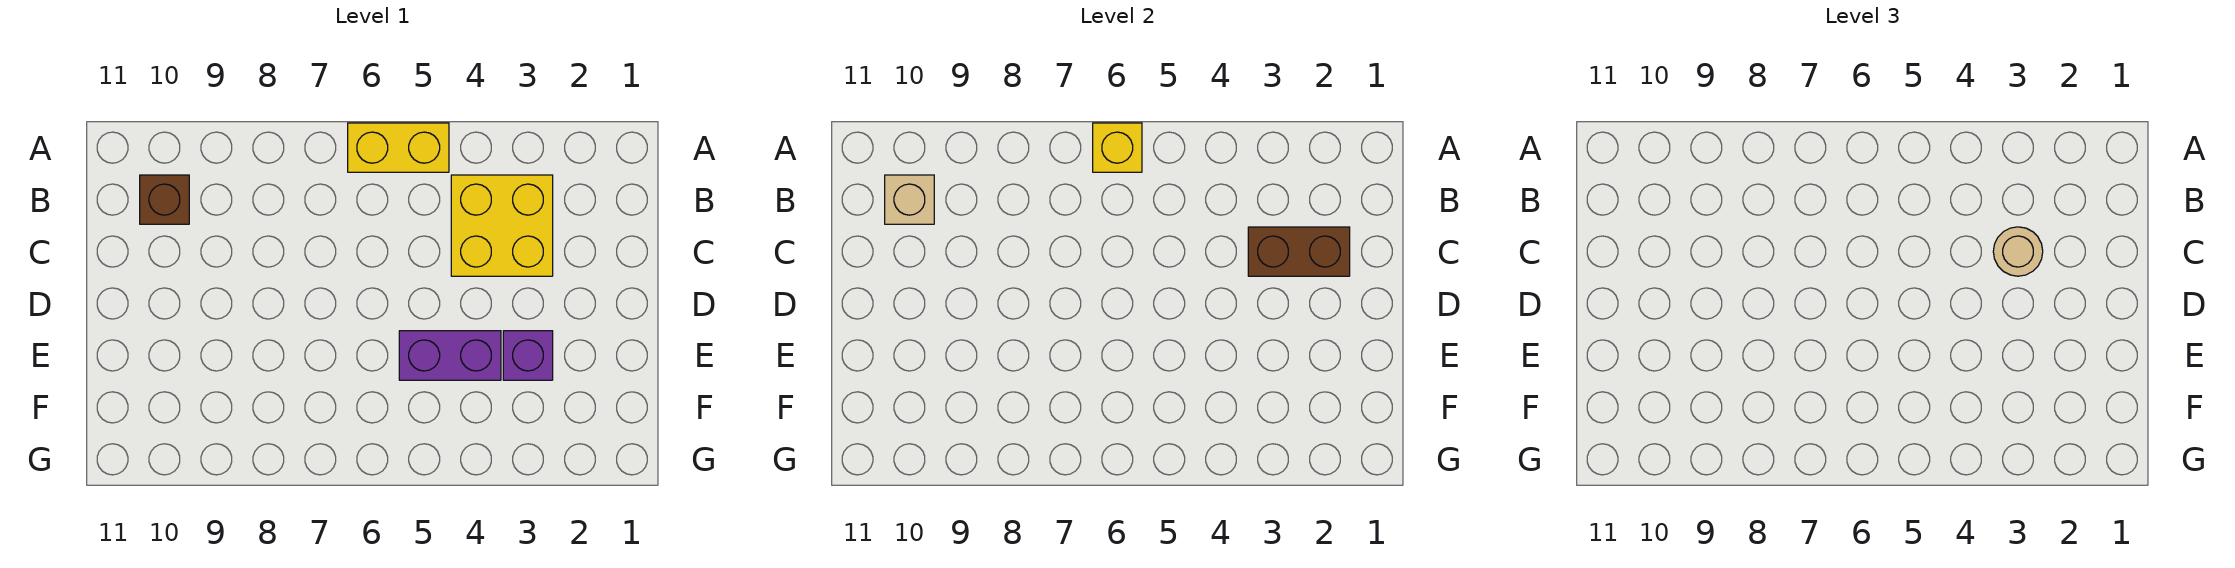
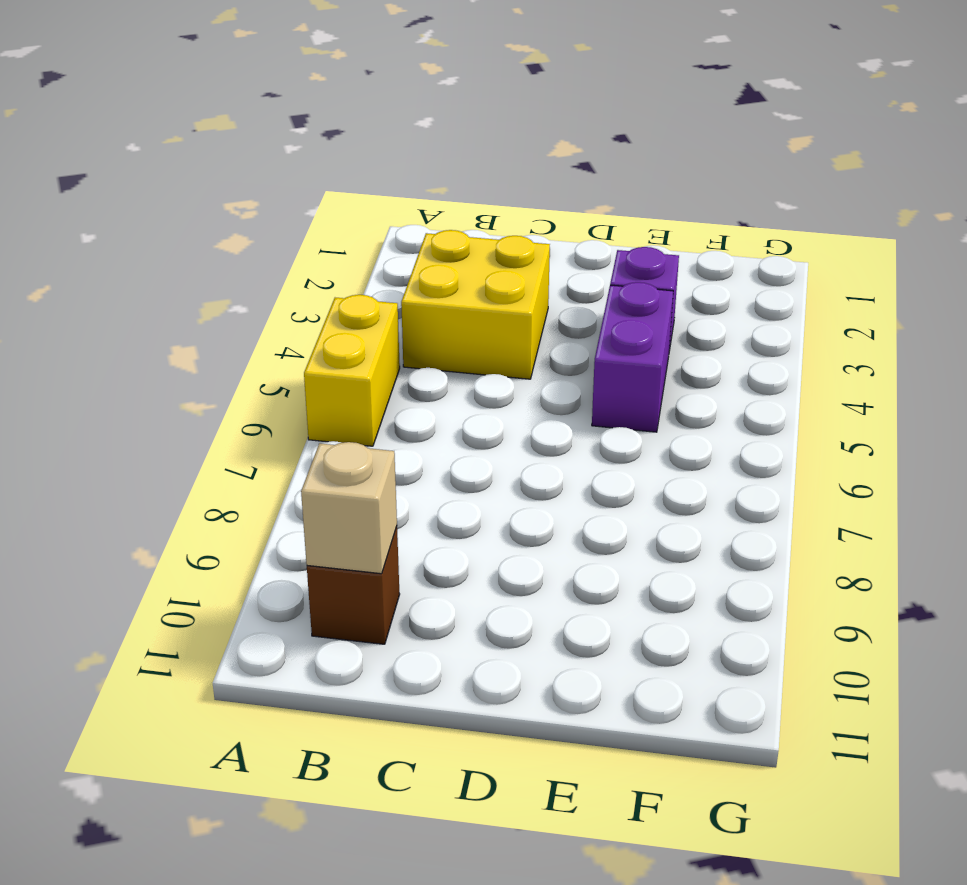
none -> yellow brick A6 level 2
none -> brown brick C2:C3 level 2

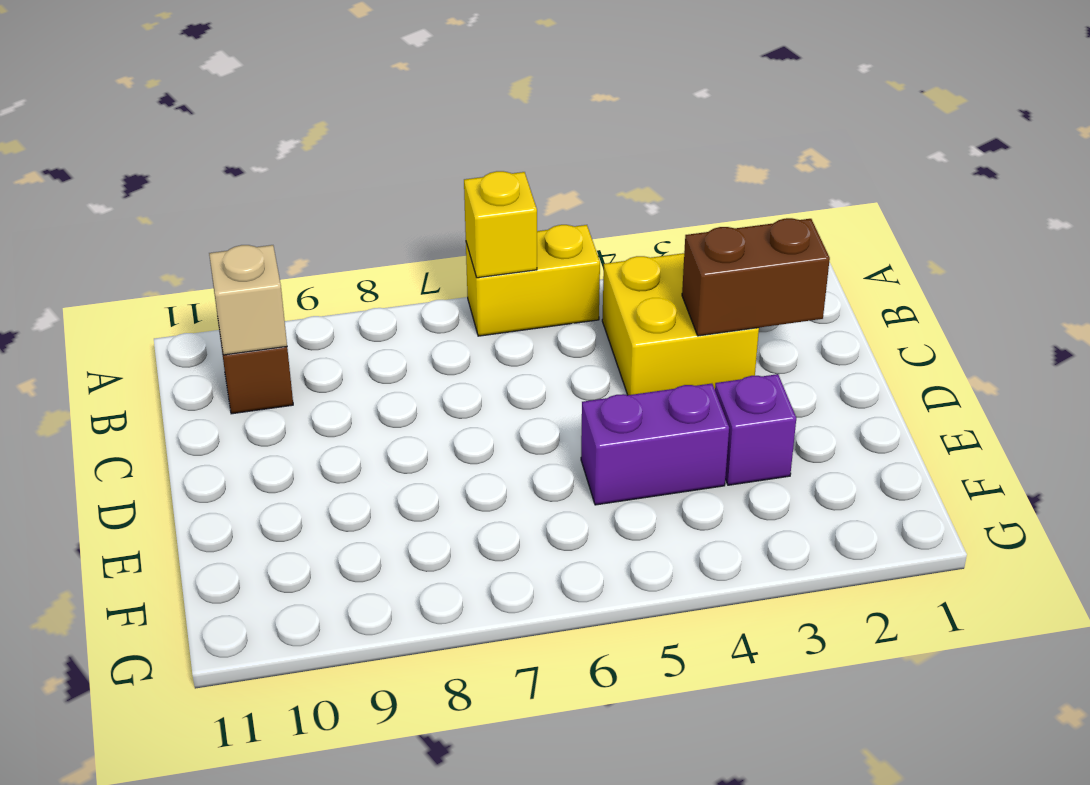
none -> tan round brick C3 level 3

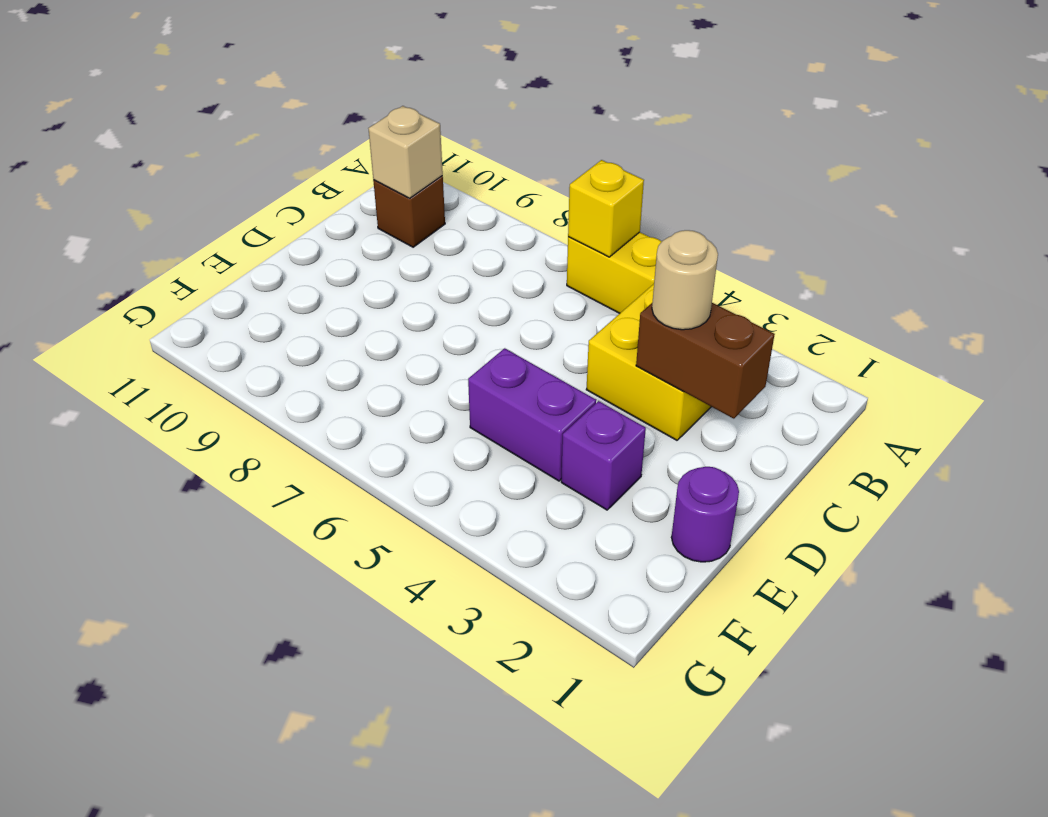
purple round brick E1 level 1 -> none

